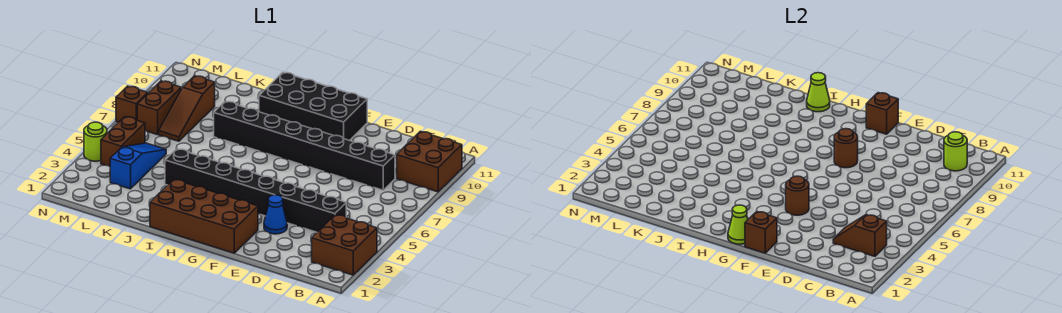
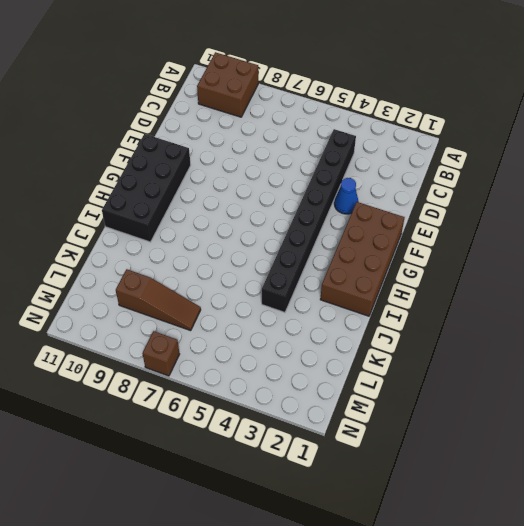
none -> brown brick A2:B3 level 1
none -> black brick C8:J8 level 1
none -> blue slope L3:L5 level 1 top 3

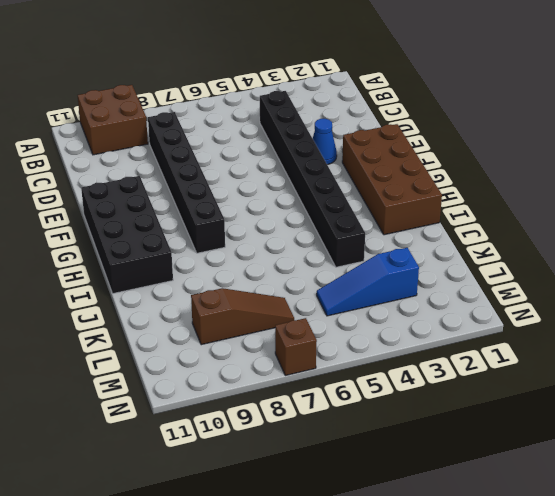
black brick C8:H8 level 1 -> black brick C8:J8 level 1
none -> brown brick A2:B3 level 1
none -> brown brick M4:M5 level 1
none -> brown brick M7:M8 level 1

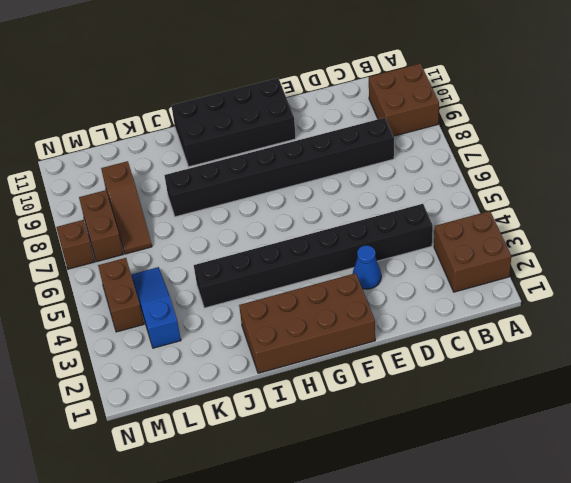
none -> lime round brick N4 level 1
none -> brown slope B3:C3 level 2 top B
none -> lime round brick B10 level 2

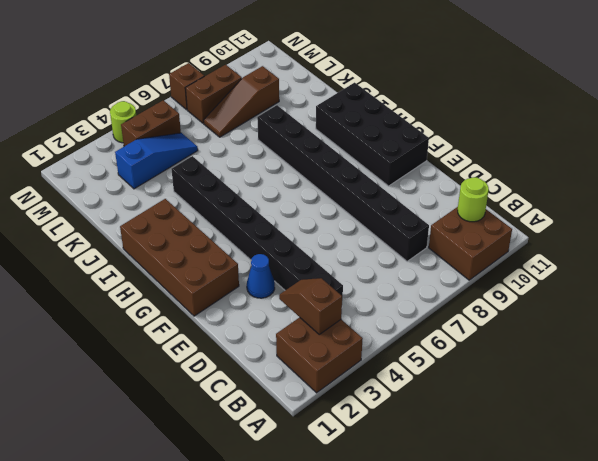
none -> brown brick F1 level 2
none -> brown round brick F4 level 2
none -> brown round brick F8 level 2

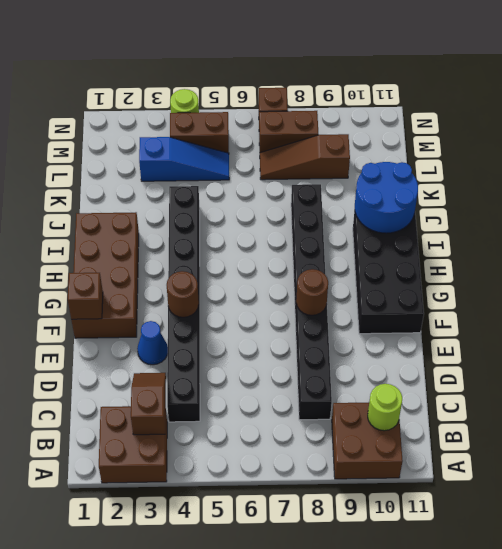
blue round brick I10:J11 level 2 -> lime cone I11 level 2
none -> brown brick F11 level 2
none -> lime cone G1 level 2

